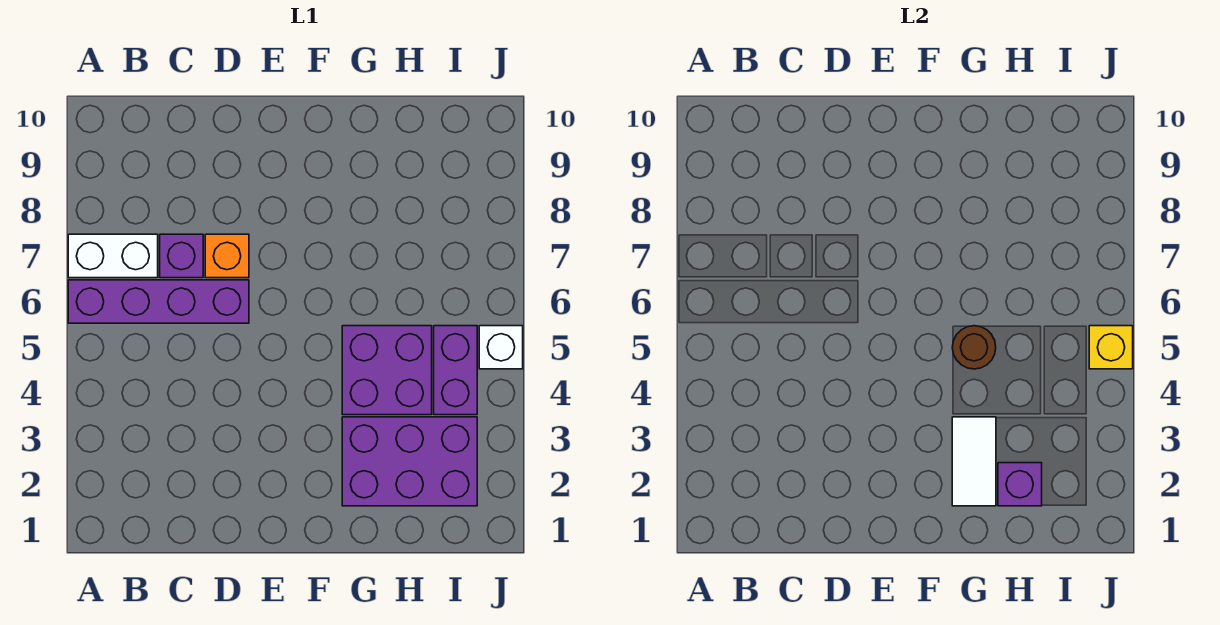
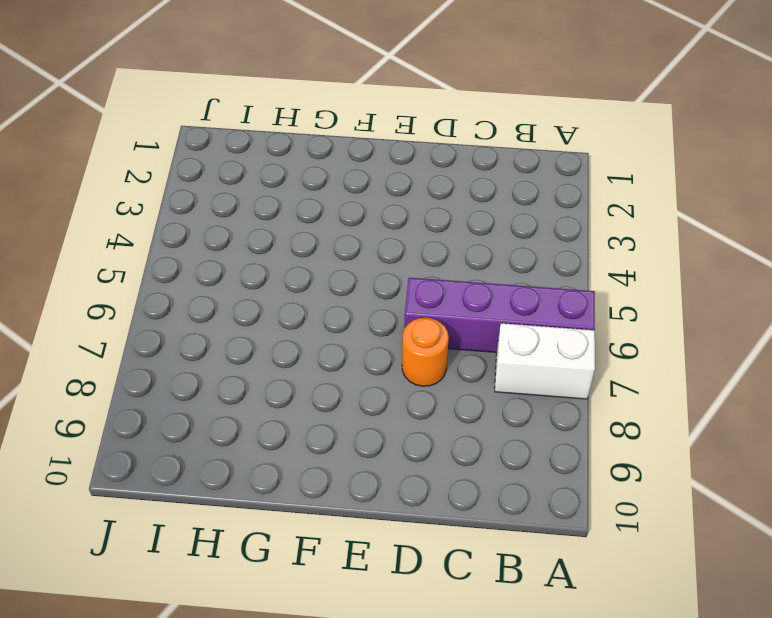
orange round brick D7 level 1 -> orange brick D7 level 1
none -> purple brick C7 level 1
none -> purple brick G2:I3 level 1
none -> purple brick G4:H5 level 1

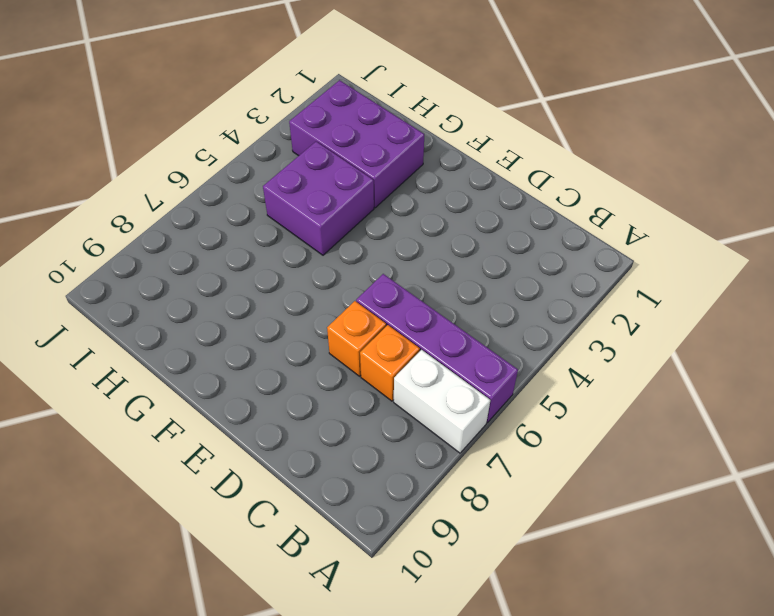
orange brick C7 level 1 -> purple brick C7 level 1
none -> purple brick I4:I5 level 1
none -> white brick J5 level 1
none -> white tile G2:G3 level 2

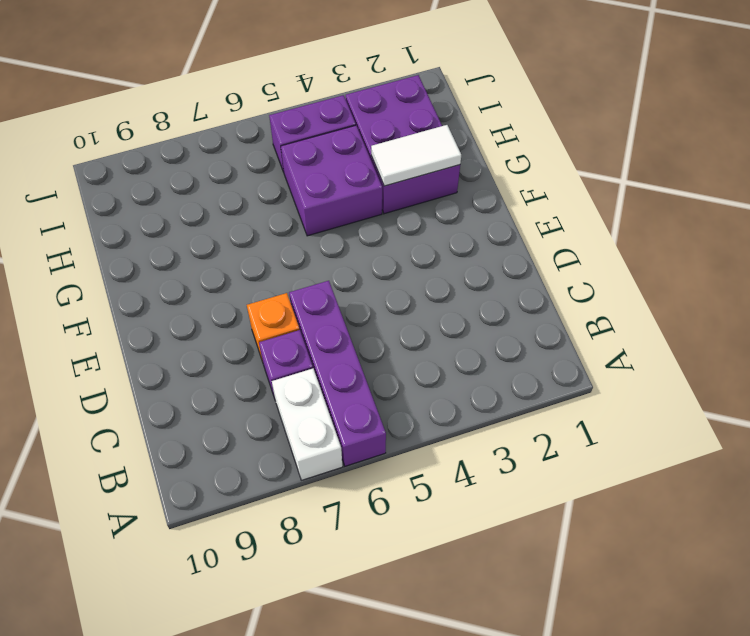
none -> white brick J5 level 1
none -> brown round brick G5 level 2
none -> purple brick H2 level 2

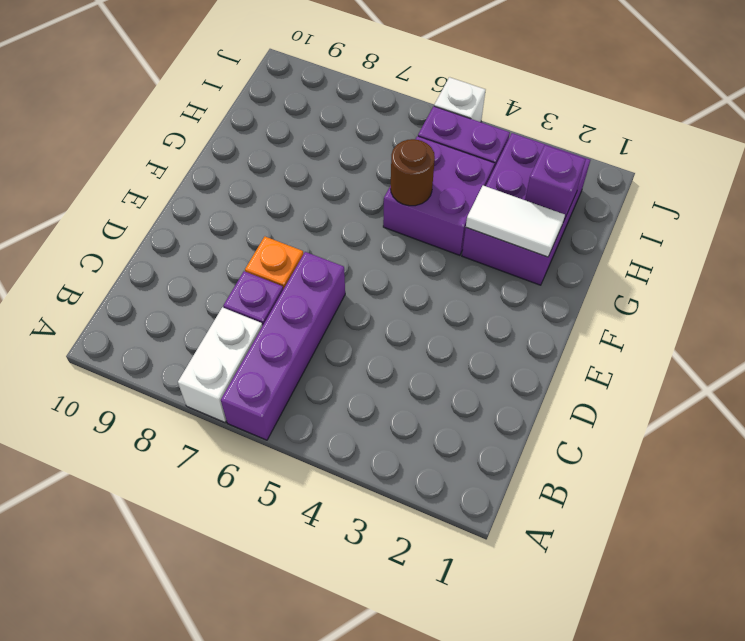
none -> yellow brick J5 level 2

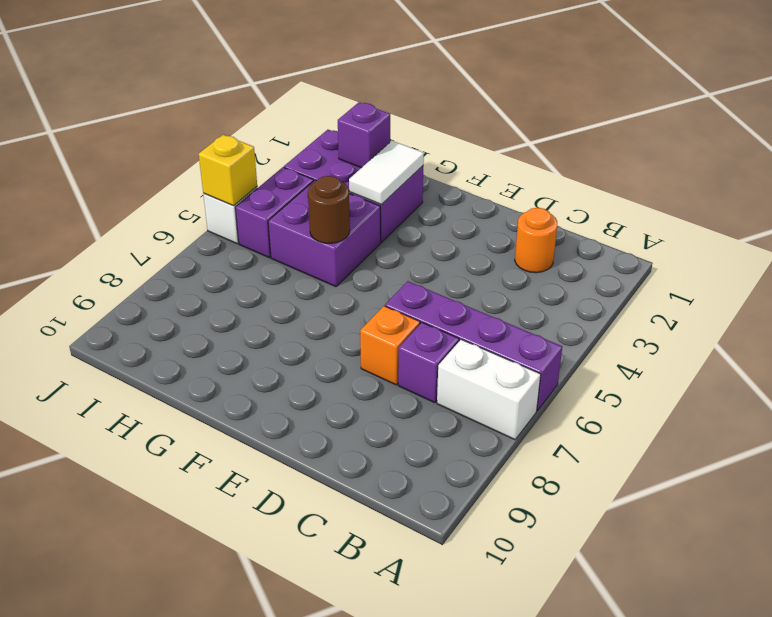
orange round brick C2 level 1 -> none

